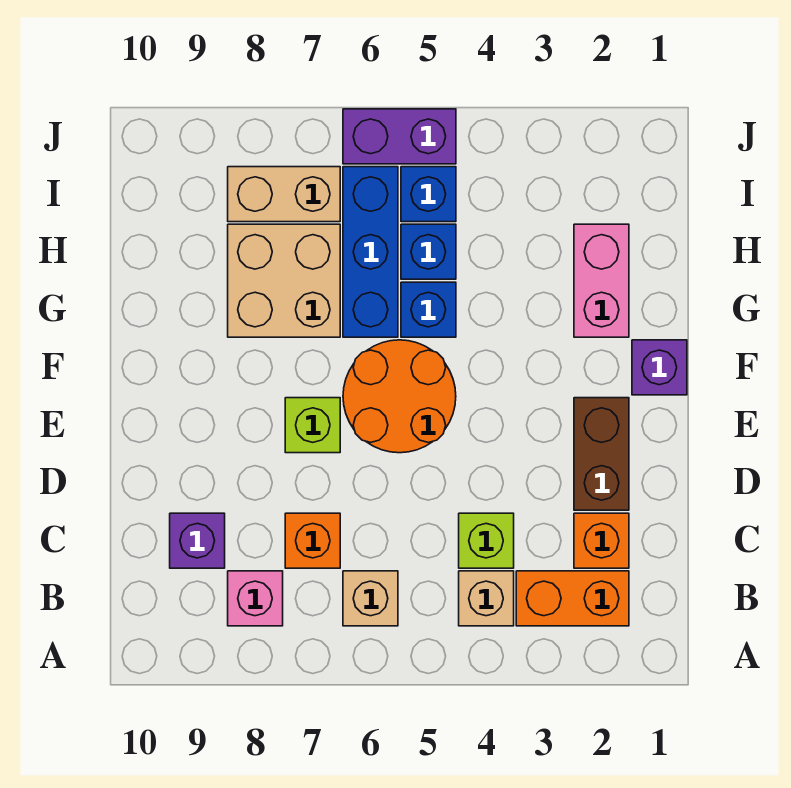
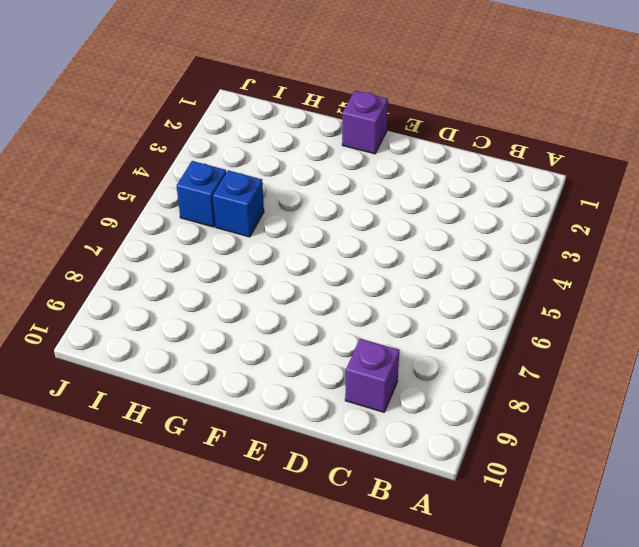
none -> orange brick B2:B3 level 1
none -> tan brick B4 level 1
none -> tan brick B6 level 1

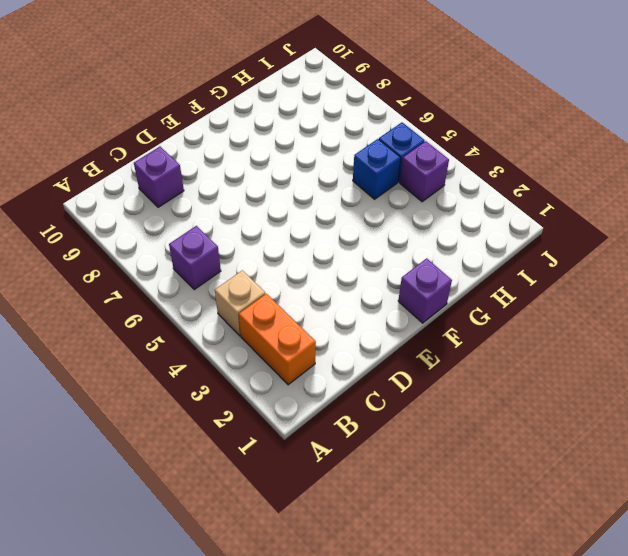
purple brick B6 level 1 -> tan brick B6 level 1
purple brick I4 level 1 -> none
none -> pink brick B8 level 1
none -> orange brick C2 level 1
none -> lime brick C4 level 1

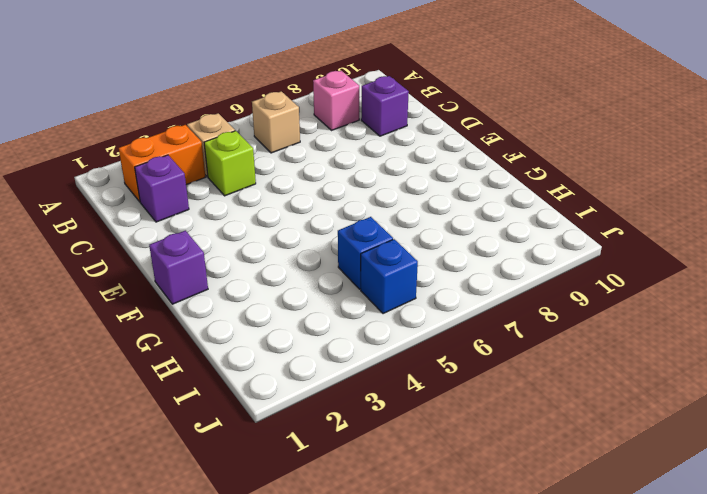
purple brick C2 level 1 -> orange brick C2 level 1
none -> orange brick C7 level 1
none -> brown brick D2:E2 level 1
none -> orange round brick E5:F6 level 1

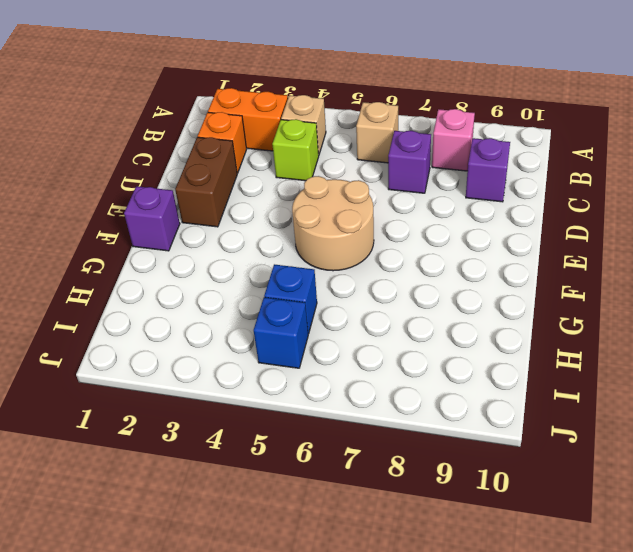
purple brick C7 level 1 -> orange brick C7 level 1
tan round brick E5:F6 level 1 -> orange round brick E5:F6 level 1
none -> lime brick E7 level 1
none -> pink brick G2:H2 level 1
none -> blue brick G5 level 1

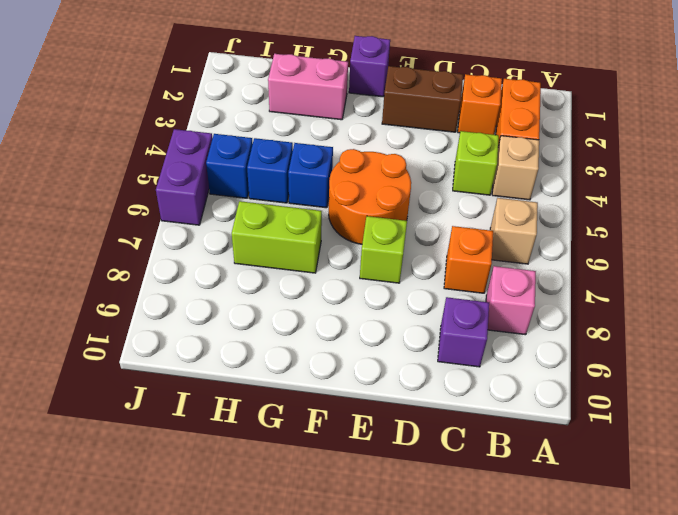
lime brick G7:H7 level 1 -> tan brick G7:H8 level 1
none -> blue brick G6:I6 level 1
none -> tan brick I7:I8 level 1

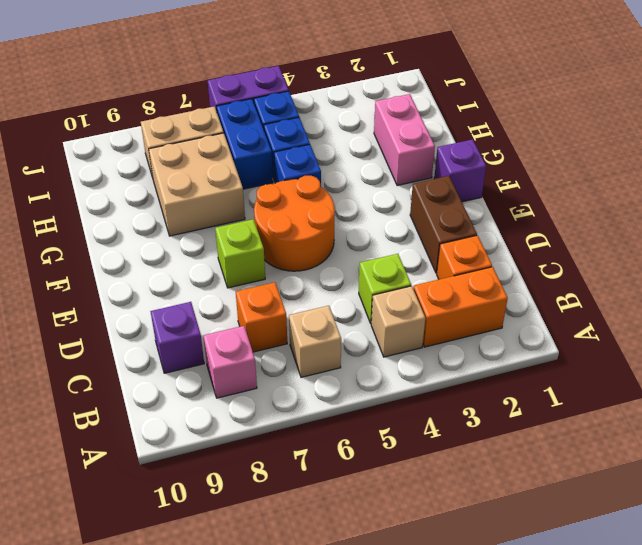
blue brick H6:I6 level 1 -> blue brick G6:I6 level 1

